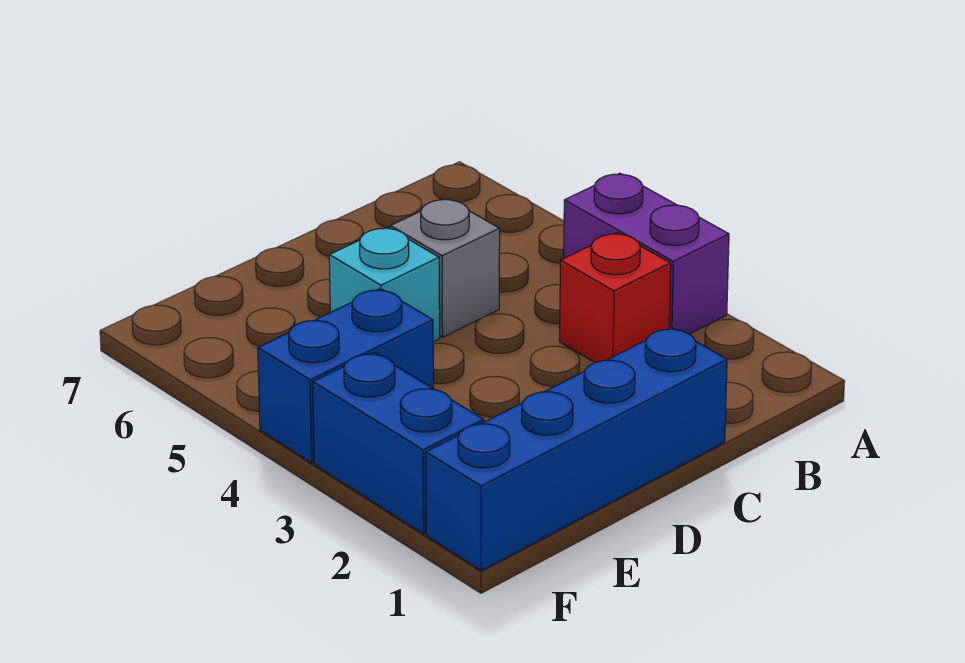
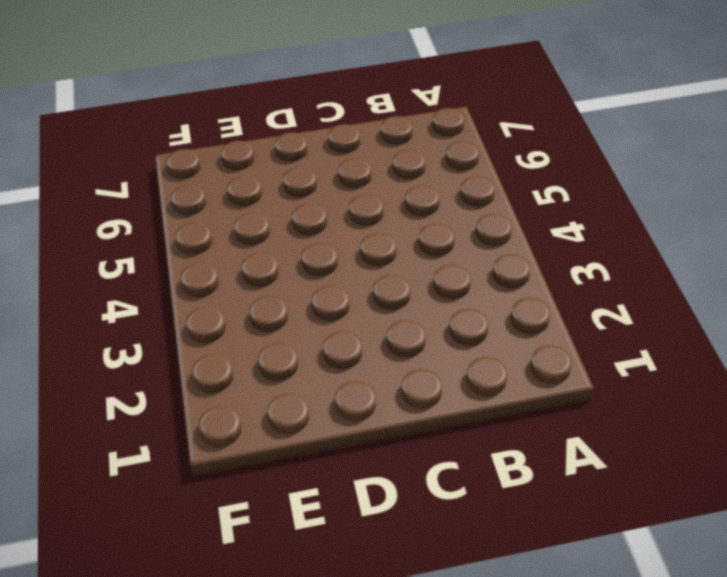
none -> purple brick A3:A4 level 1
none -> red brick B3 level 1

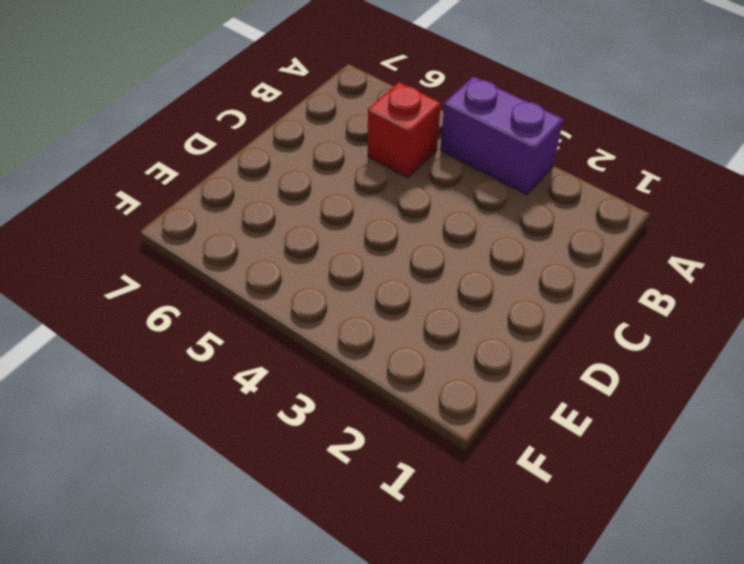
red brick B5 level 1 -> red brick B3 level 1
none -> blue brick C1:F1 level 1
none -> grey brick C5 level 1

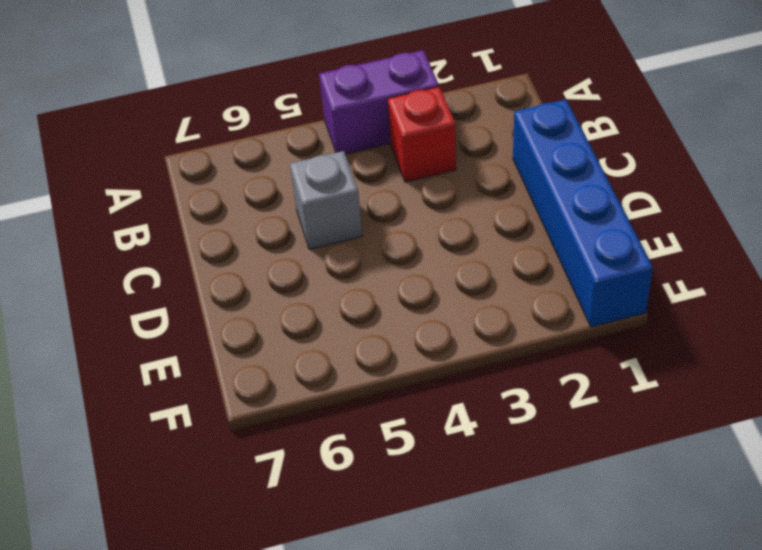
none -> cyan brick D5 level 1
none -> blue brick E4:F4 level 1

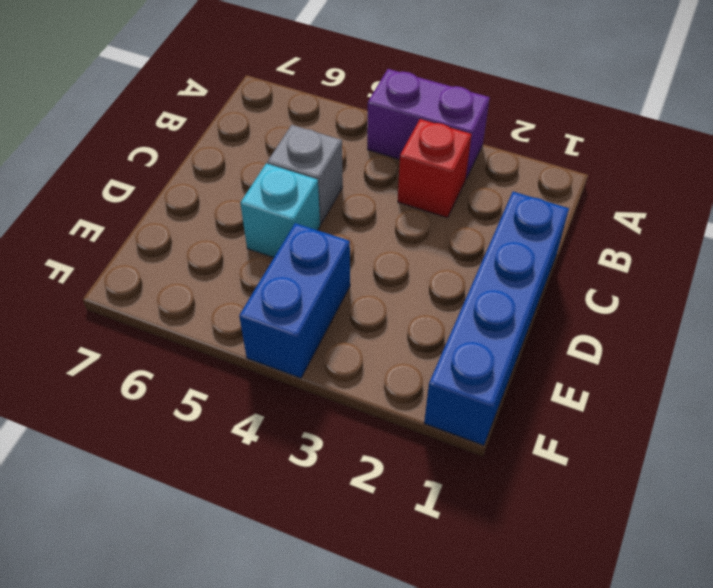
none -> blue brick F2:F3 level 1

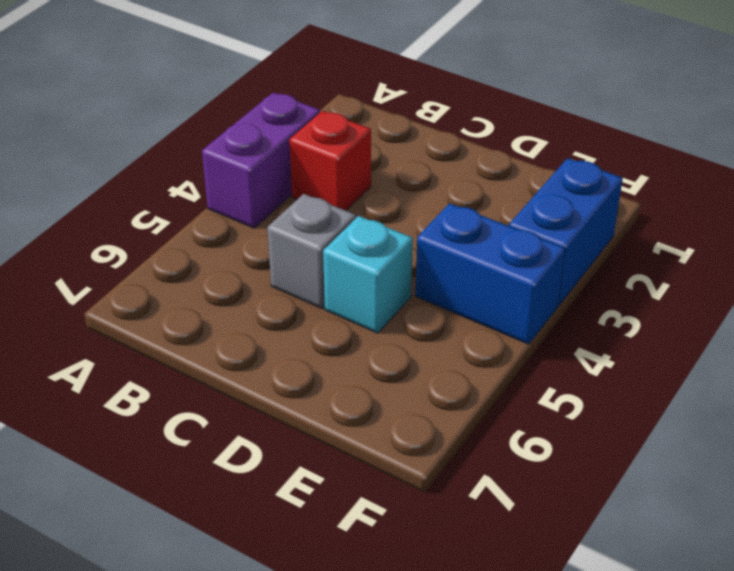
none -> blue brick C1:F1 level 1

